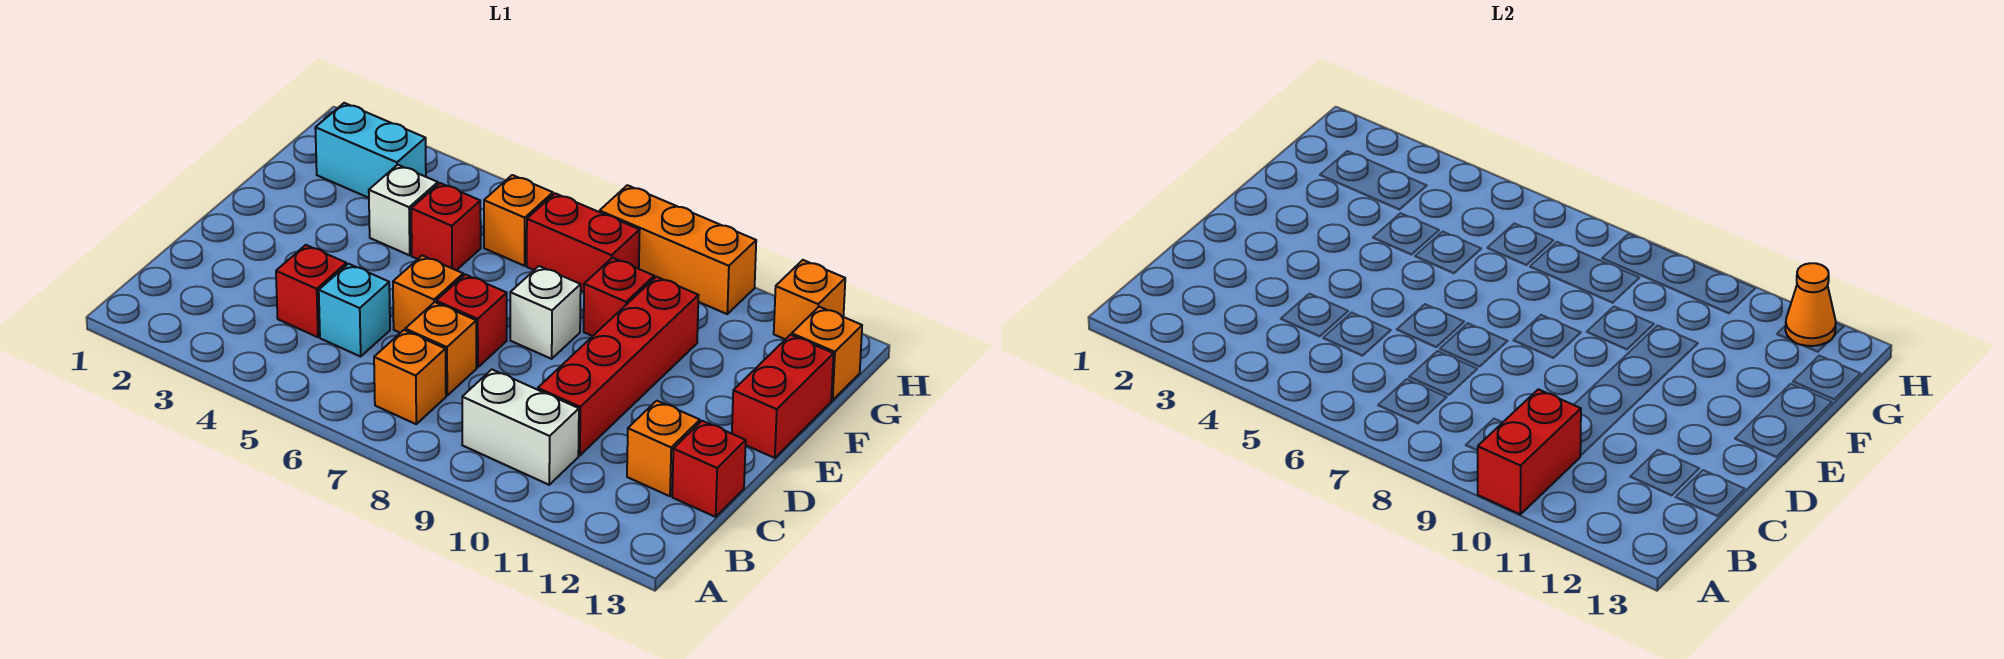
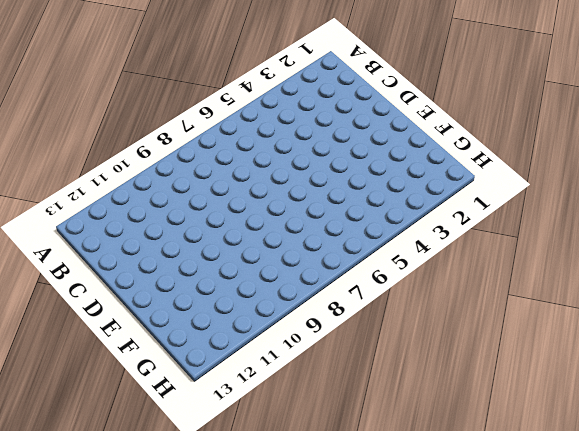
none -> orange brick B7 level 1
none -> white brick B9:B10 level 1
none -> red brick C4 level 1

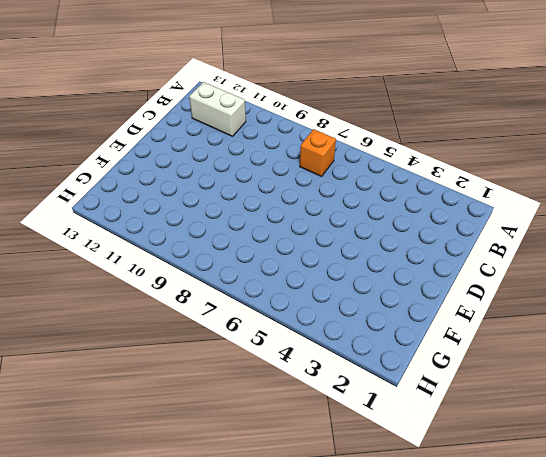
white brick B11:B12 level 1 -> white brick B9:B10 level 1
none -> red brick C4 level 1
none -> cyan brick C5 level 1
none -> orange brick C7 level 1

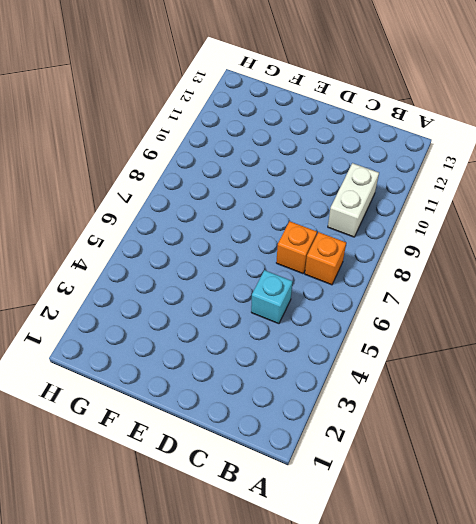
none -> red brick C4 level 1
none -> red brick C10:F10 level 1
none -> orange brick C12 level 1

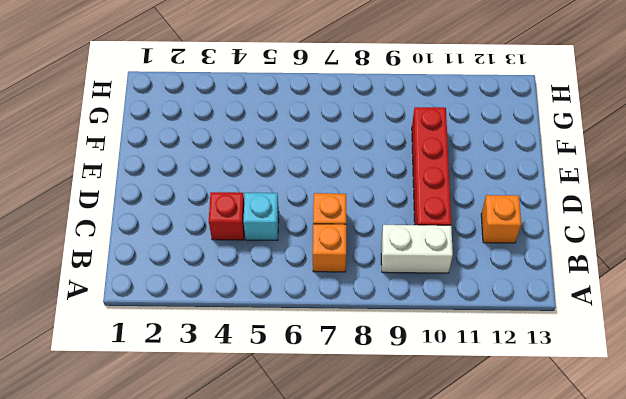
none -> red brick C13 level 1
none -> orange brick D6 level 1
none -> red brick D7 level 1

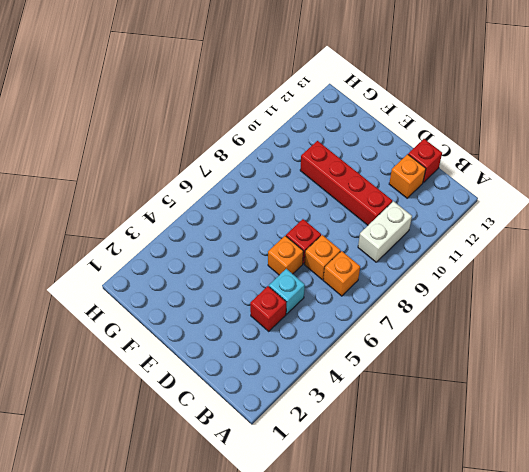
none -> white brick E8 level 1
none -> red brick E13:F13 level 1
none -> white brick F4 level 1

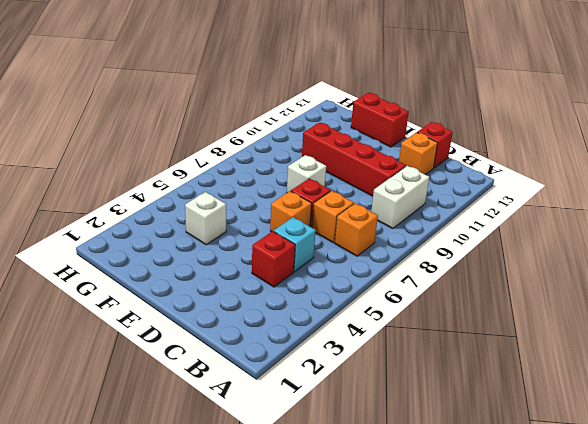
none -> red brick F5 level 1
none -> red brick F9 level 1
none -> cyan brick G2:G3 level 1

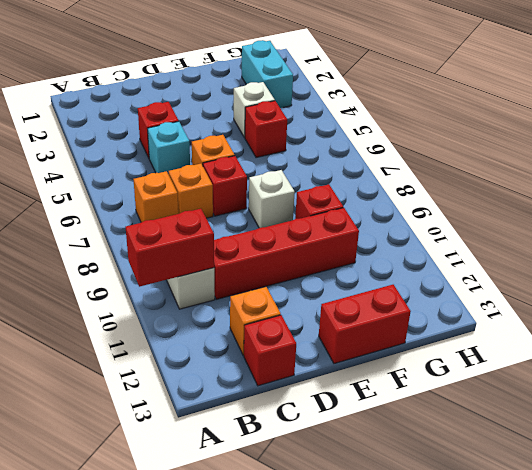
none -> orange brick G6 level 1
none -> red brick G7:G8 level 1
none -> orange brick G13 level 1

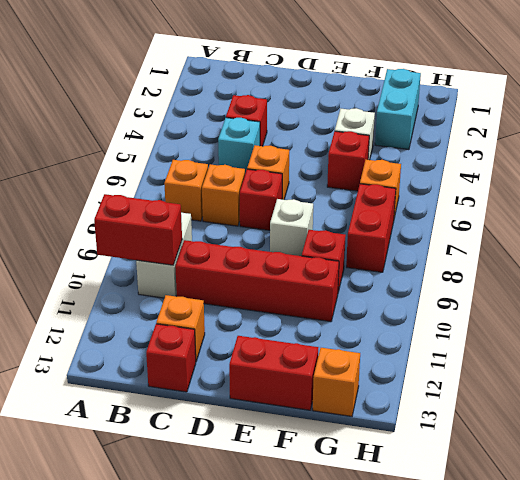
none -> orange brick H8:H10 level 1
none -> orange brick H12 level 1
none -> orange cone H12 level 2

